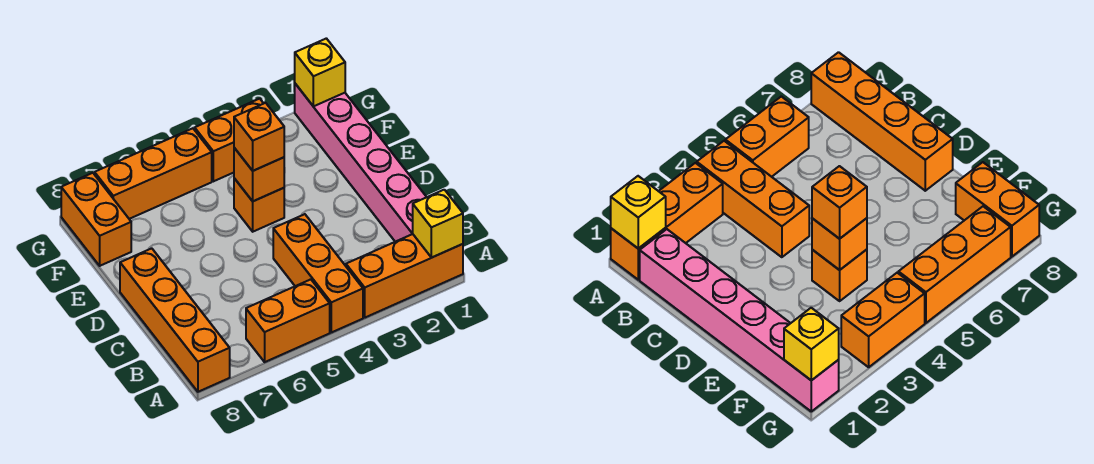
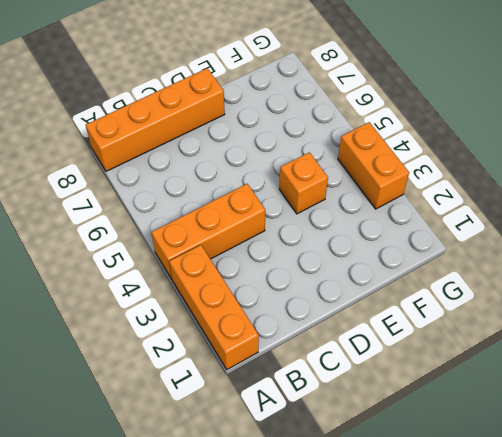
none -> orange brick A5:A6 level 1
none -> pink brick B1:G1 level 1
none -> orange brick F8:G8 level 1

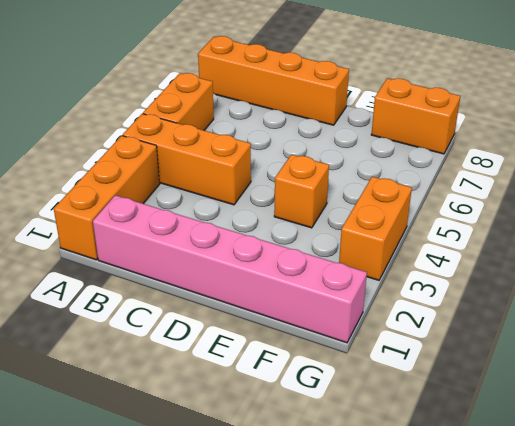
none -> orange brick G5:G7 level 1
none -> yellow brick A1 level 2
none -> orange brick E4 level 2

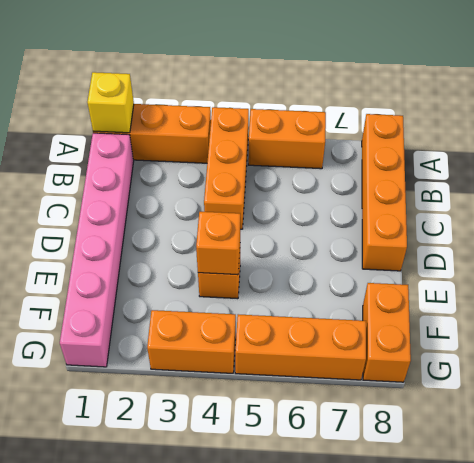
none -> yellow brick G1 level 2
none -> orange brick E4 level 3

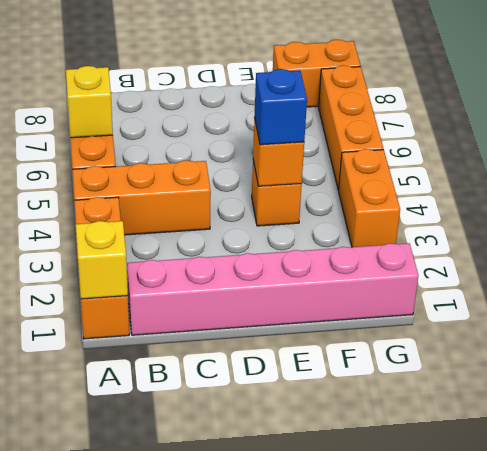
yellow brick A6 level 2 -> yellow brick G1 level 2
blue brick E4 level 3 -> orange brick E4 level 3
none -> orange brick A8:D8 level 1

